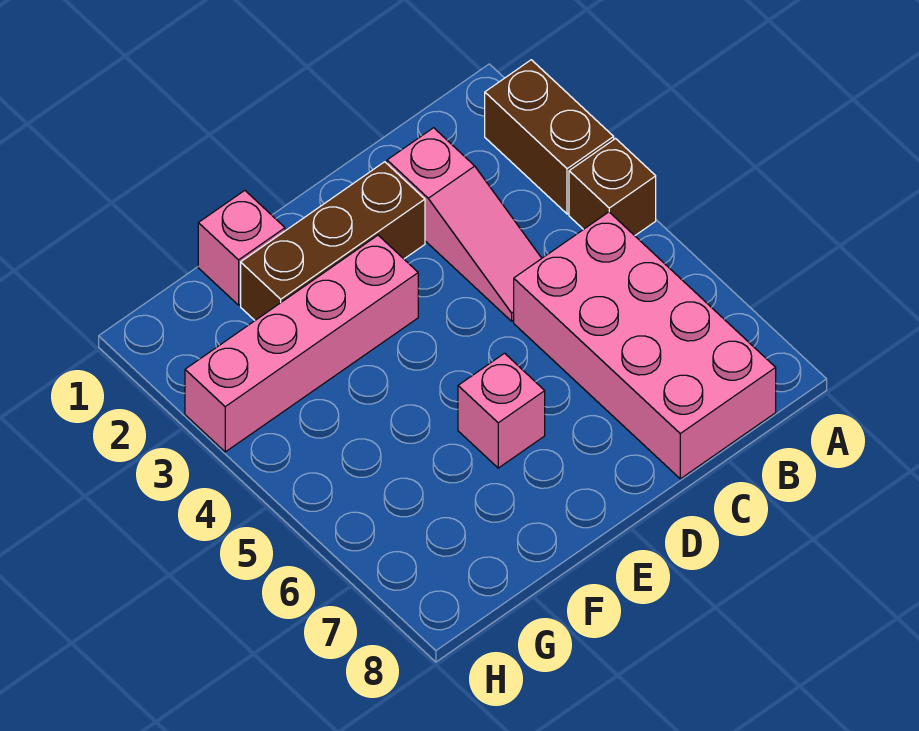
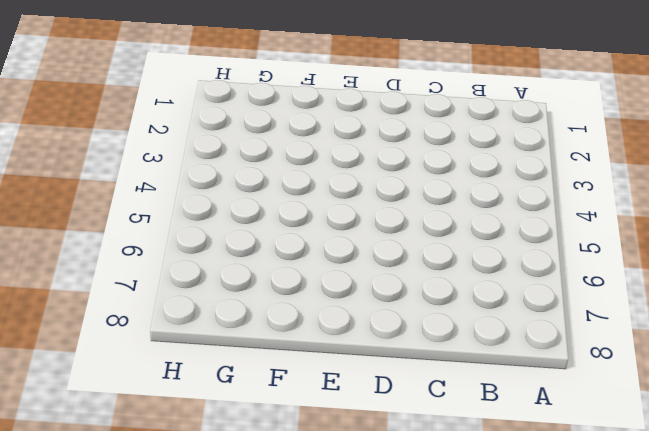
none -> brown brick A2:A3 level 1
none -> brown brick A4 level 1

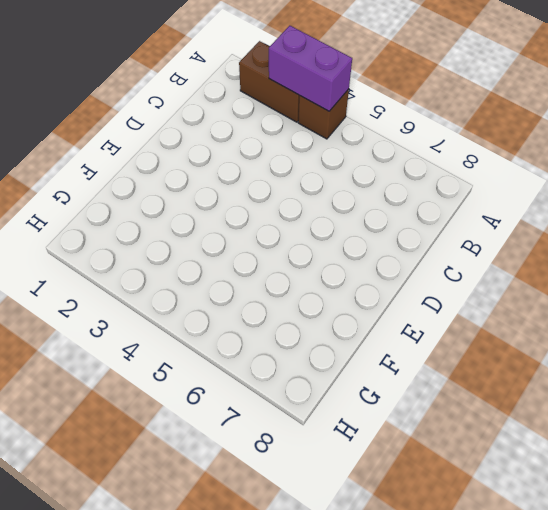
purple brick A3:A4 level 2 -> none
none -> pink brick B5:C8 level 1
none -> pink slope C2:C4 level 1 top 2

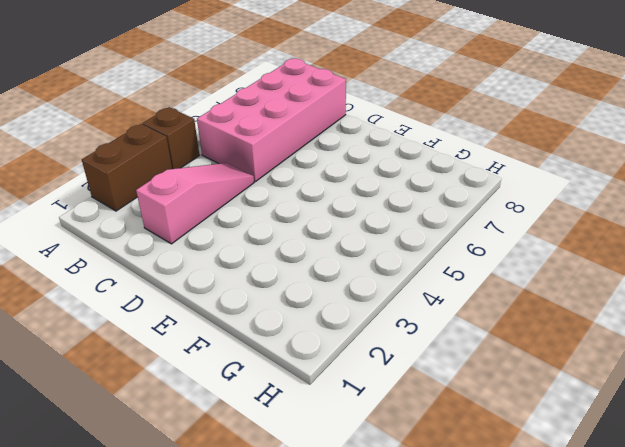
none -> brown brick D2:F2 level 1
none -> pink brick E3:H3 level 1

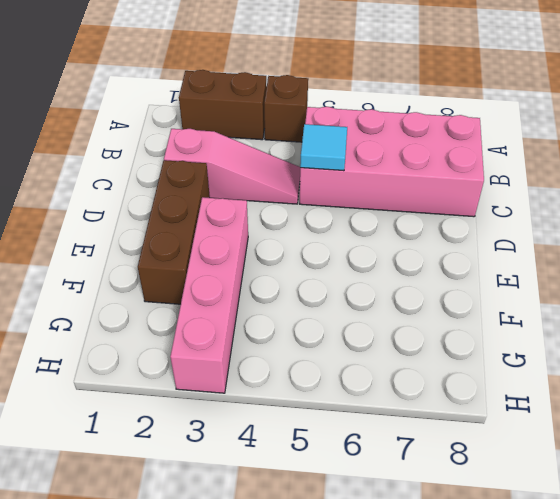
cyan tile C5 level 2 -> none
none -> pink brick E6 level 1
none -> pink brick F1 level 1

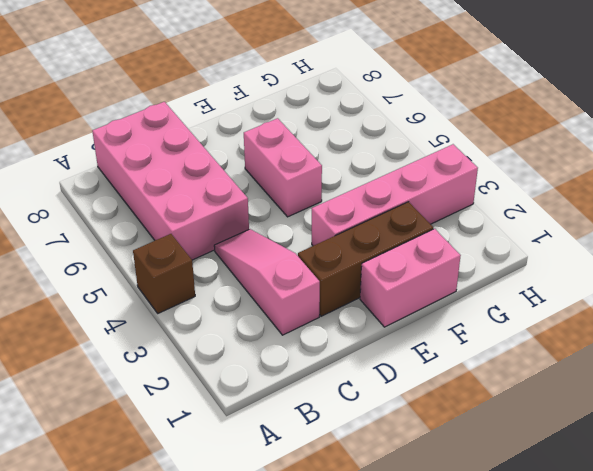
pink brick E1:F1 level 1 -> pink brick F1 level 1
pink brick E5:E6 level 1 -> pink brick E6 level 1
none -> brown brick A2:A3 level 1

